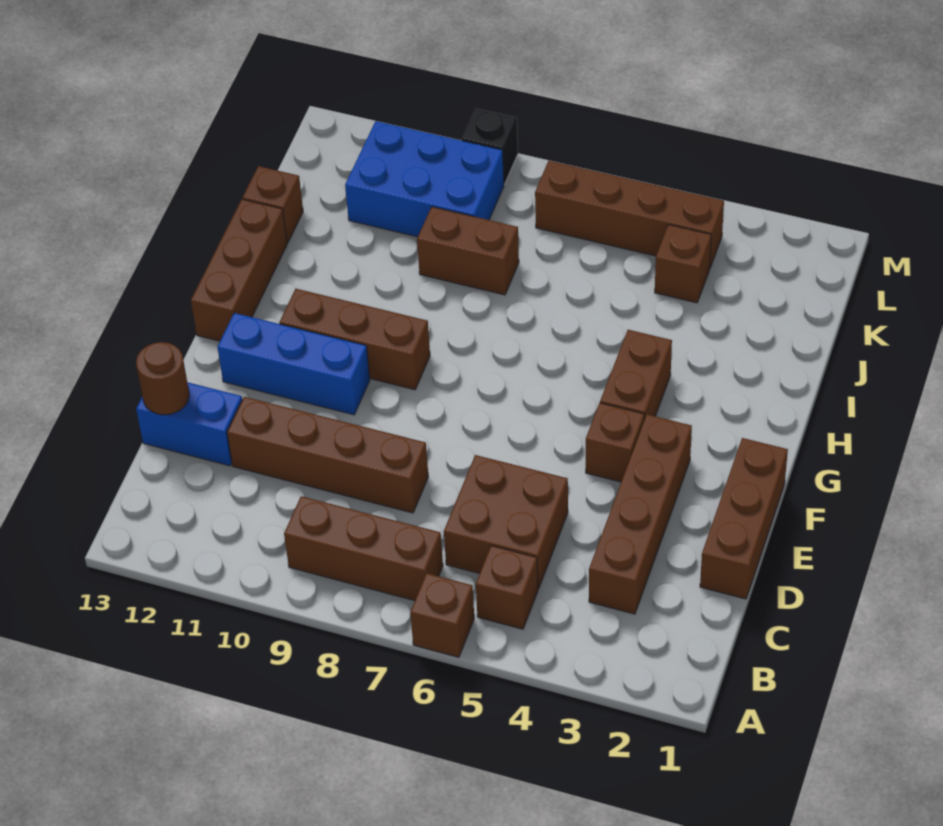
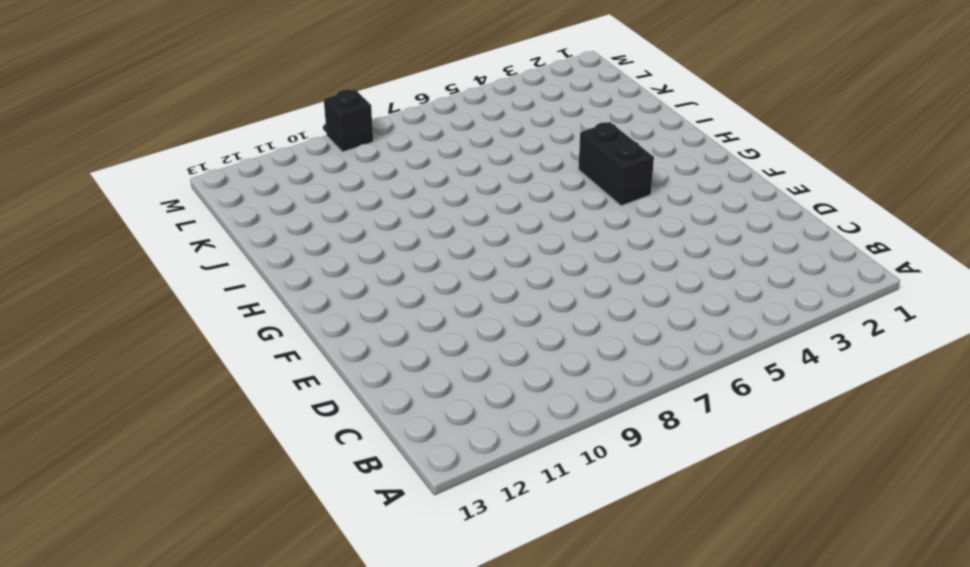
black brick G4:H4 level 1 -> brown brick G4:H4 level 1
none -> brown brick A6 level 1
none -> brown brick B5 level 1
none -> brown brick B7:B9 level 1

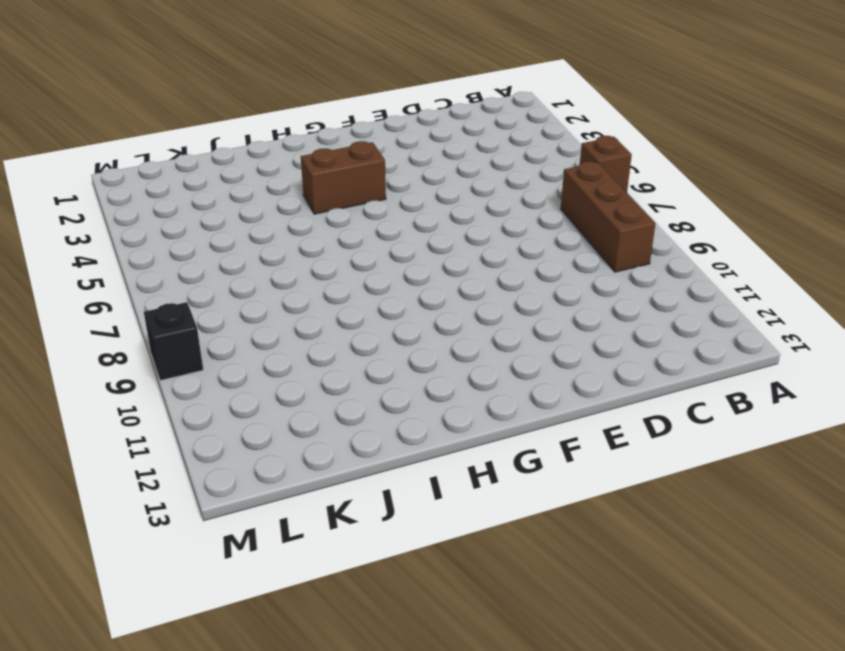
none -> brown brick B5 level 1
none -> brown brick C3:F3 level 1
none -> brown brick C5:D6 level 1

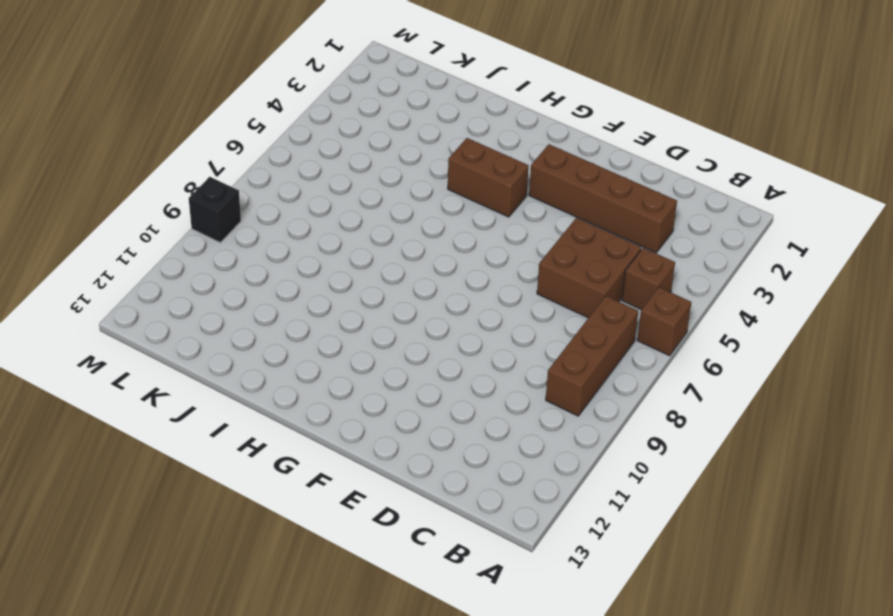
none -> brown brick D1:F1 level 1
none -> brown brick D8:D11 level 1
none -> blue brick D12:D13 level 1

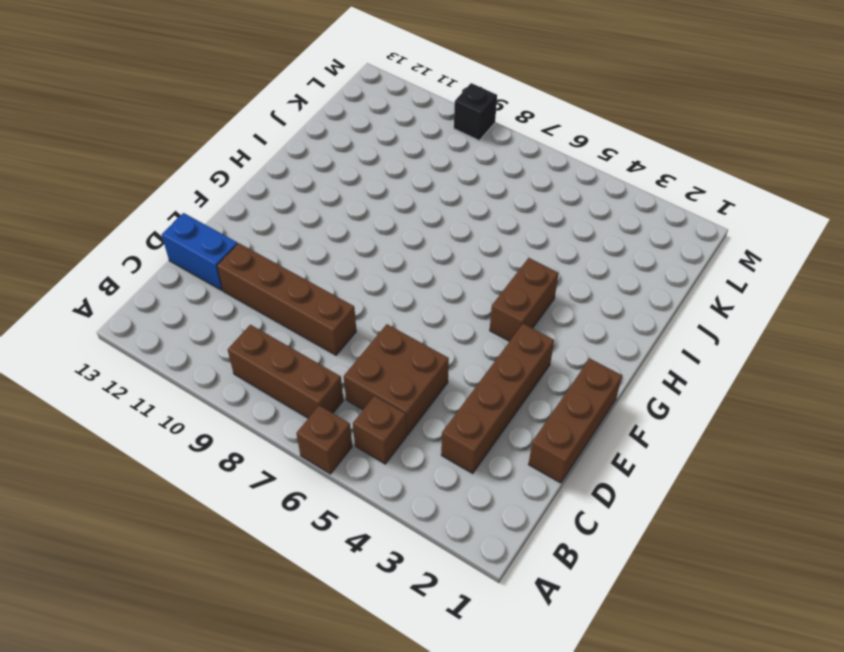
none -> brown brick F4 level 1
none -> blue brick F10:F12 level 1
none -> brown brick G9:G11 level 1

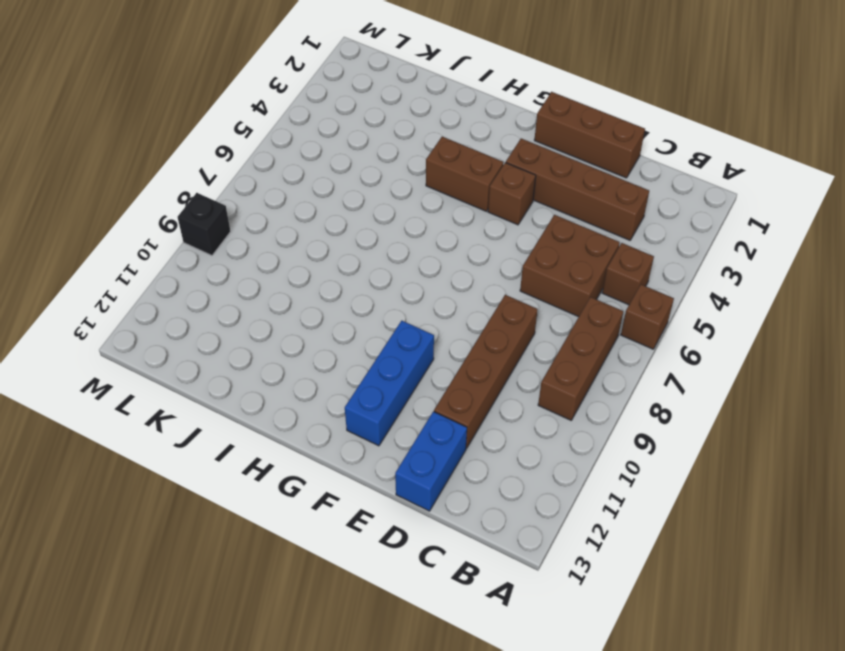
none -> brown brick G9:G11 level 1
none -> brown brick G13:I13 level 1
none -> brown brick J8:J9 level 1

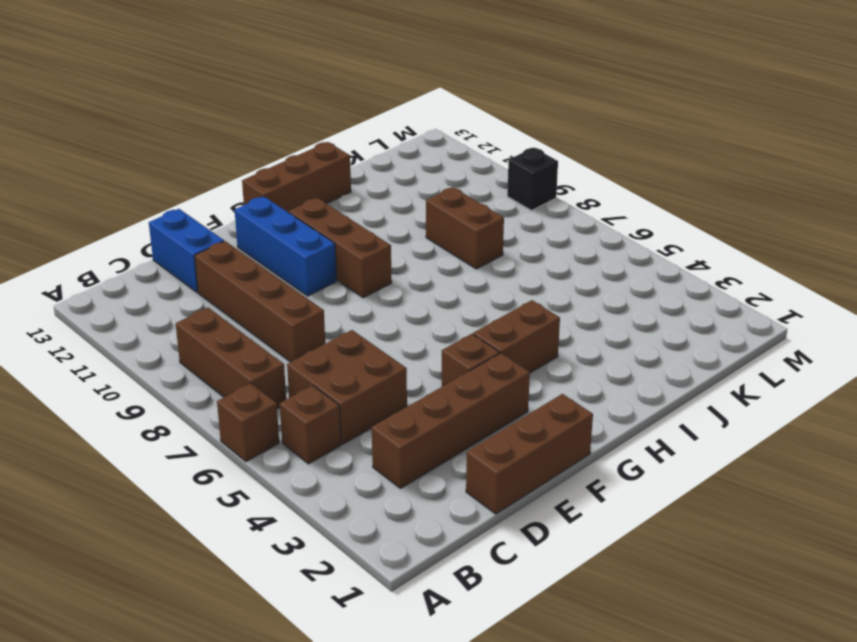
none -> brown brick J13 level 1
none -> brown brick K4 level 1
none -> blue brick K9:L11 level 1

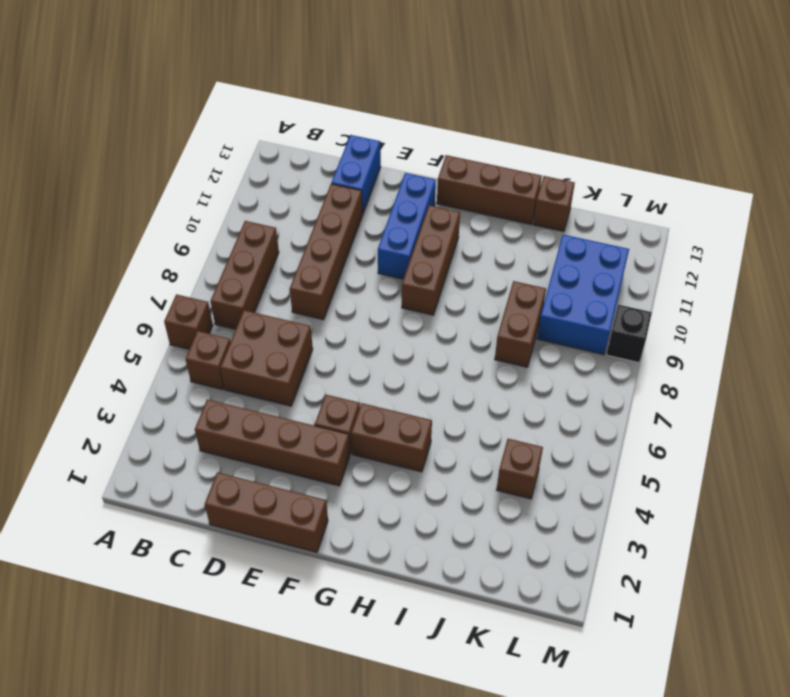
none -> brown brick L4:L7 level 1
none -> brown round brick D13 level 2

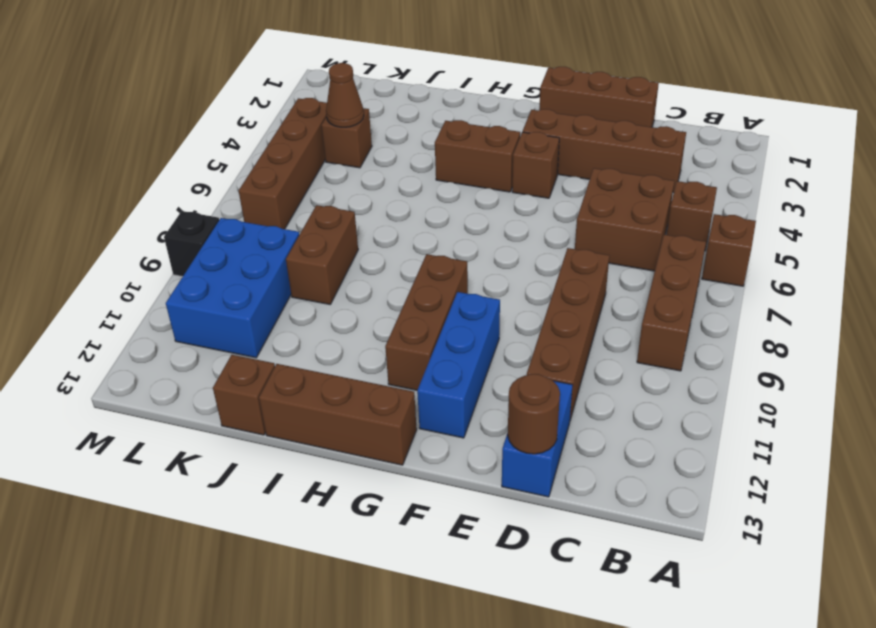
brown cone K4 level 2 -> none

